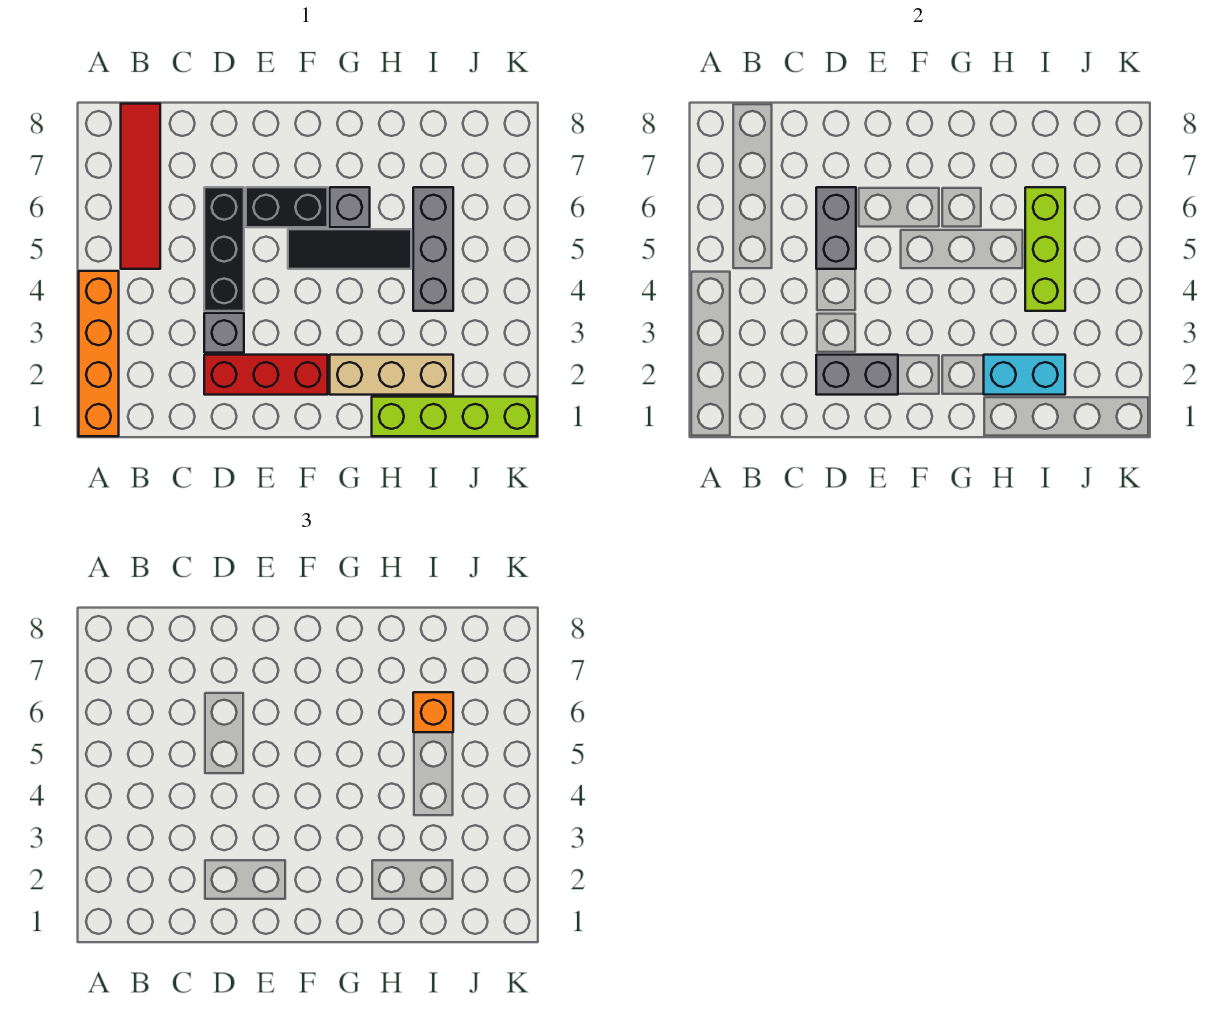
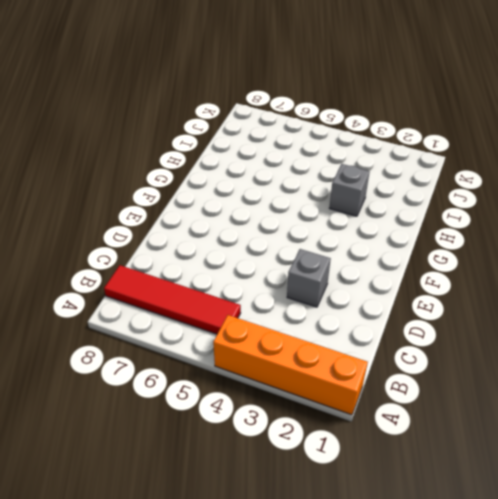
grey brick H3 level 1 -> grey brick G6 level 1
none -> red brick D2:F2 level 1
none -> black brick D4:D6 level 1
none -> black brick E6:F6 level 1

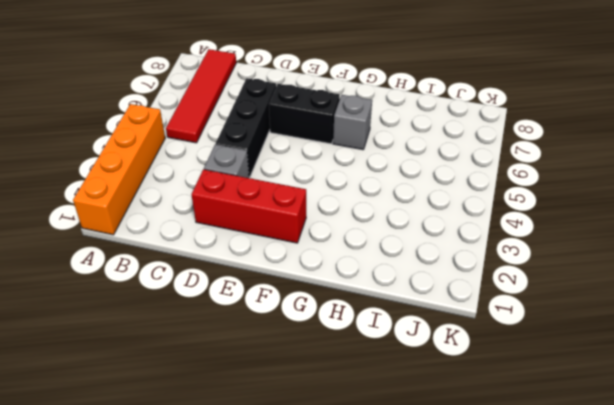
none -> black tile F5:H5 level 1
none -> tan brick G2:I2 level 1
none -> lime brick H1:K1 level 1

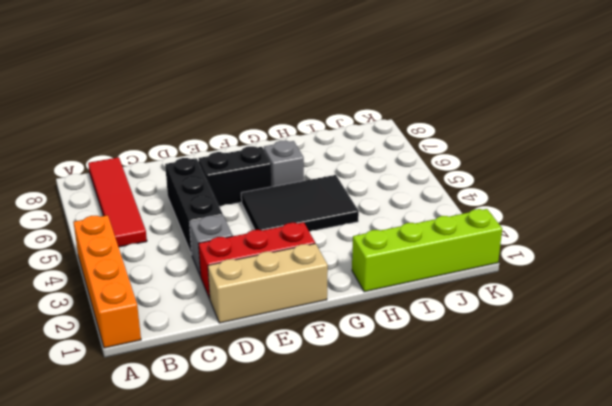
tan brick D1:F1 level 1 -> tan brick G2:I2 level 1
black tile F4:H5 level 1 -> black tile F5:H5 level 1
none -> grey brick I4:I6 level 1
none -> grey brick D2:E2 level 2
none -> grey brick D5:D6 level 2

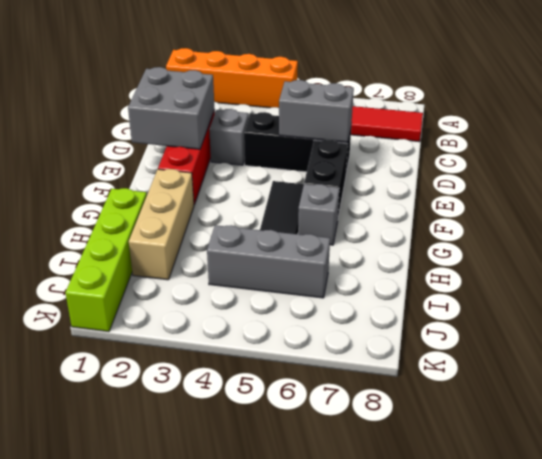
grey brick D1:E2 level 2 -> grey brick D2:E2 level 2
none -> cyan brick H2:I2 level 2
none -> lime brick I4:I6 level 2
none -> orange brick I6 level 3

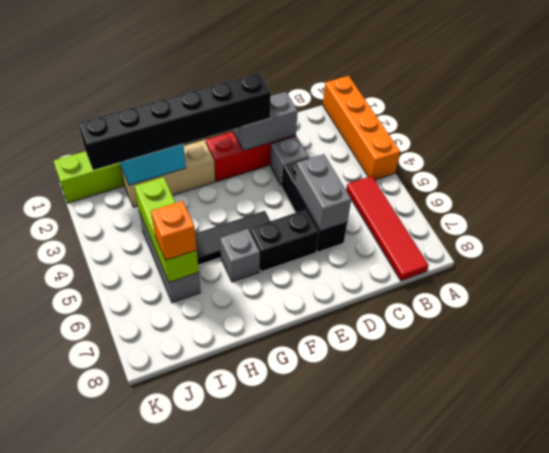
black brick E2:J2 level 3 -> none

